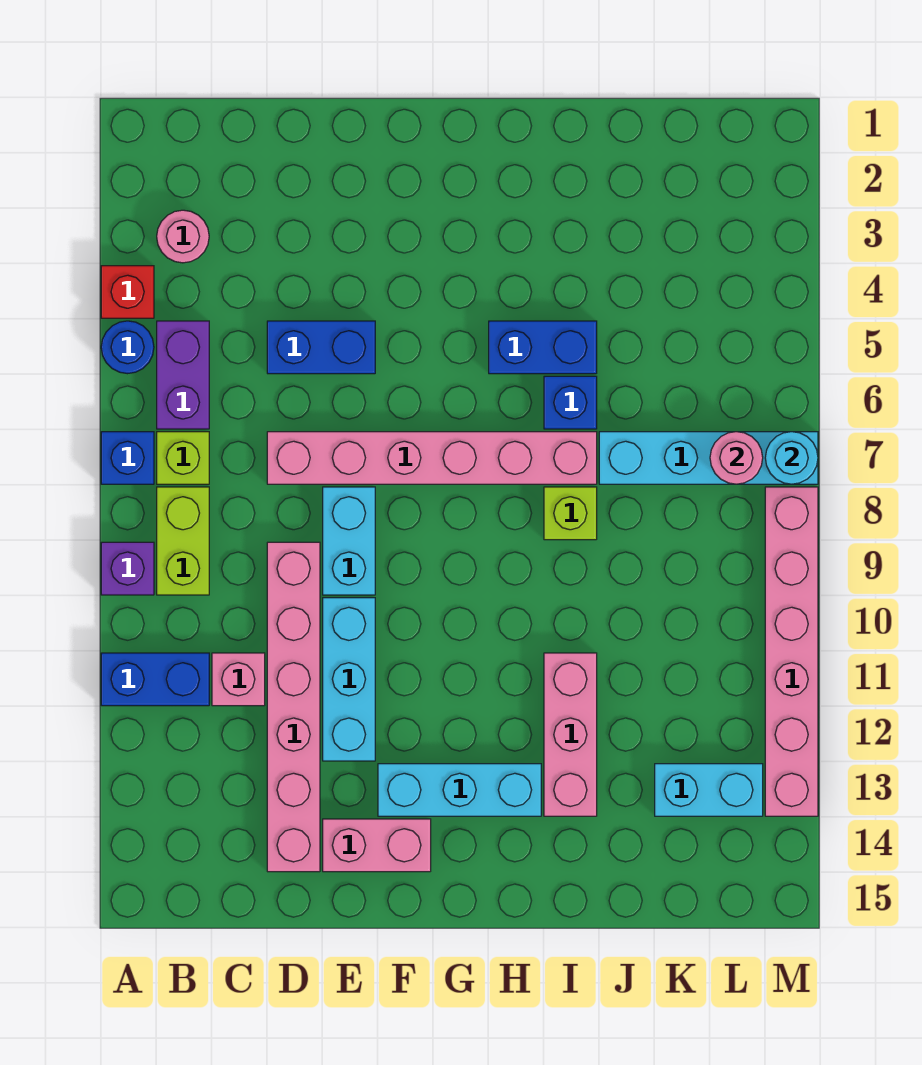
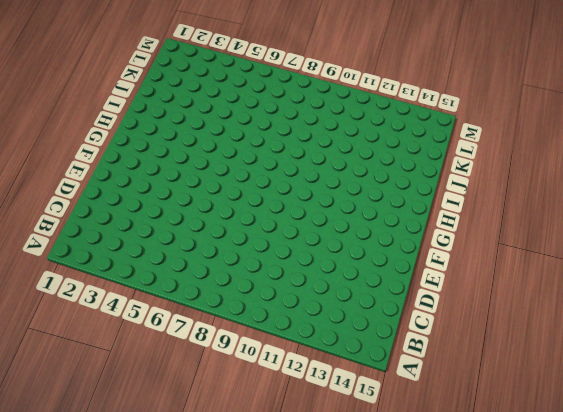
none -> red brick A4 level 1
none -> blue round brick A5 level 1
none -> blue brick A7 level 1

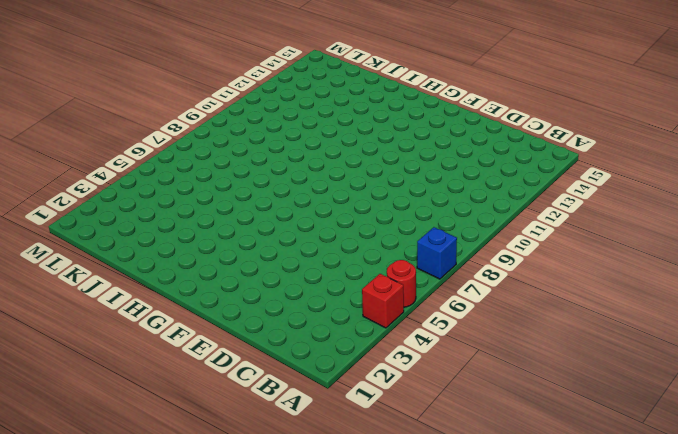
red round brick A5 level 1 -> blue round brick A5 level 1
none -> purple brick A9 level 1
none -> blue brick A11:B11 level 1
none -> pink round brick B3 level 1

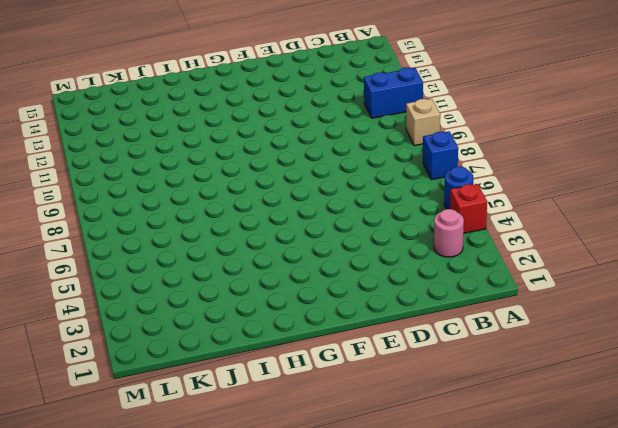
tan brick A9 level 1 -> purple brick A9 level 1
none -> purple brick B5:B6 level 1
none -> lime brick B7 level 1
none -> lime brick B8:B9 level 1

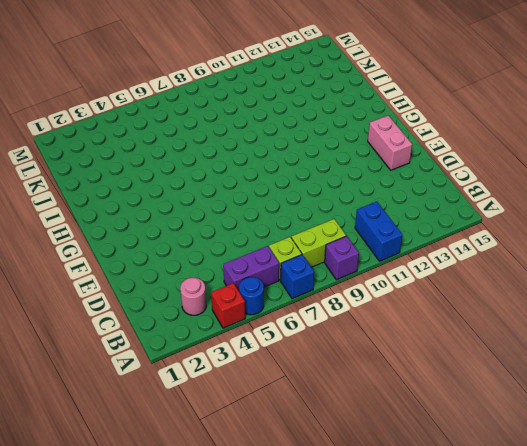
none -> pink brick C11 level 1
none -> blue brick D5:E5 level 1
none -> pink brick D7:I7 level 1

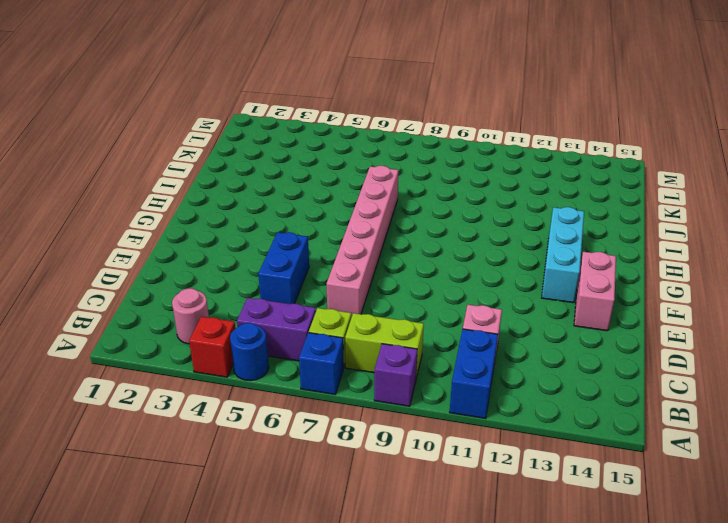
none -> pink brick D9:D14 level 1
none -> cyan brick E8:E9 level 1
none -> cyan brick E10:E12 level 1

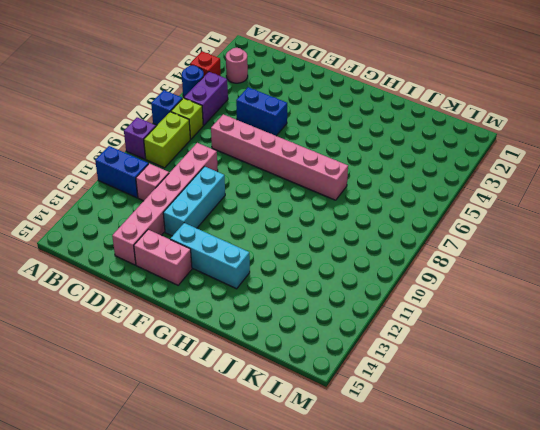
none -> cyan brick E8:E9 level 1
none -> blue brick H5:I5 level 1
none -> blue brick I6 level 1

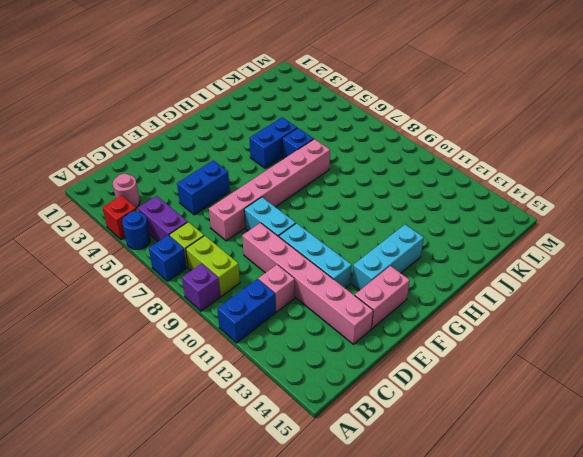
none -> lime brick I8 level 1
none -> pink brick I11:I13 level 1
none -> cyan brick J7:M7 level 1

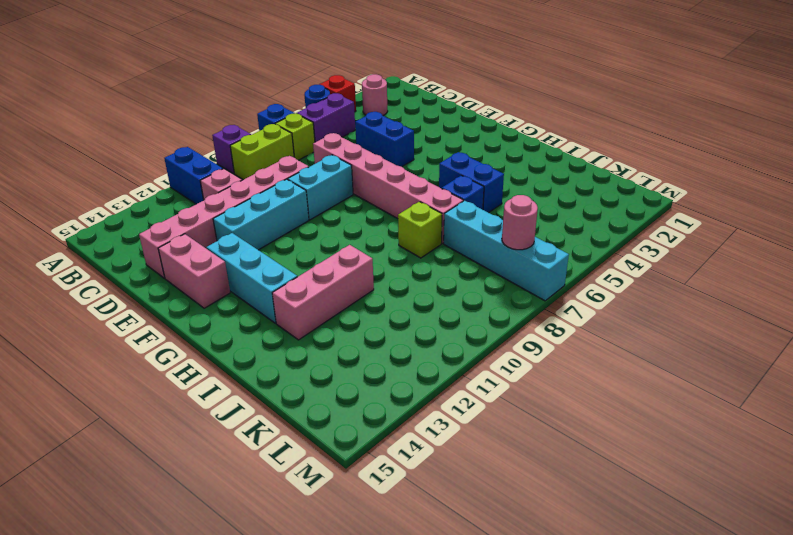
none -> cyan brick K13:L13 level 1
none -> pink brick M8:M13 level 1
none -> cyan round brick M7 level 2

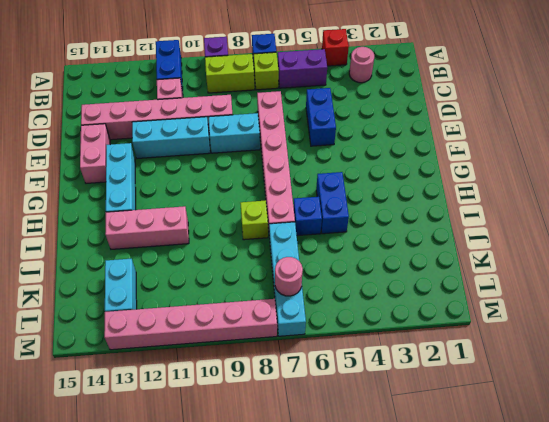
none -> blue round brick A5 level 1
none -> cyan round brick M7 level 2

